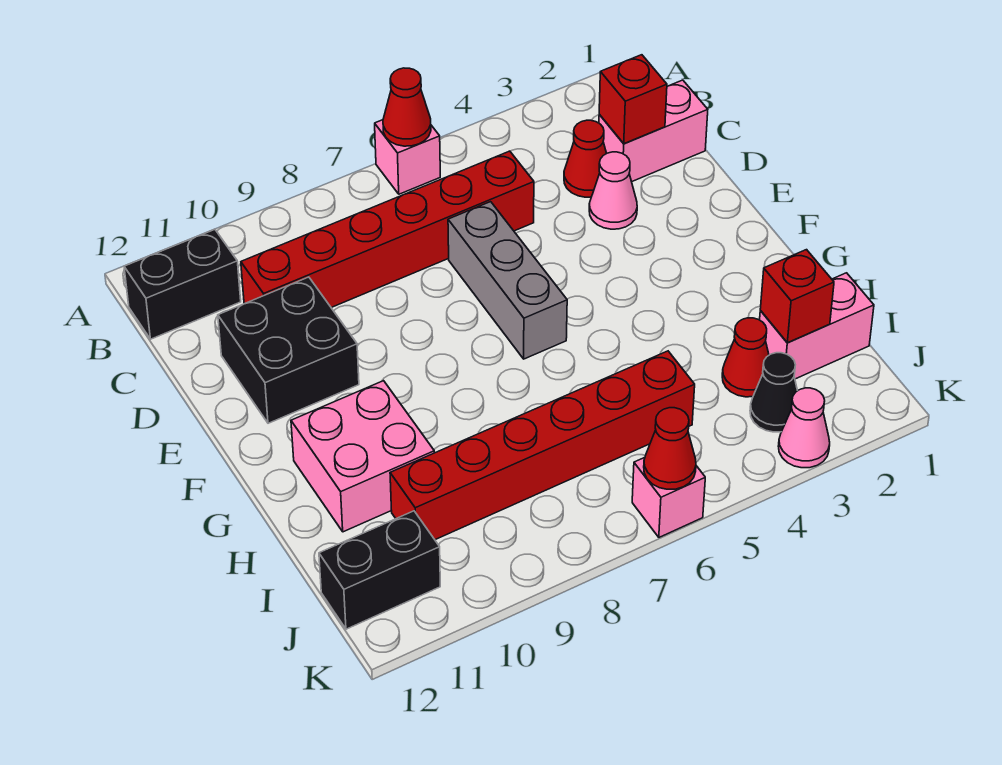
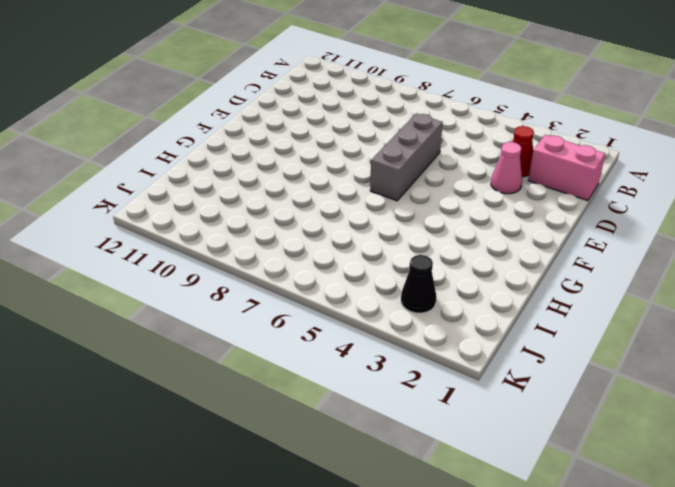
none -> pink brick A6 level 1
none -> black brick B11:B12 level 1
none -> red brick C5:C10 level 1

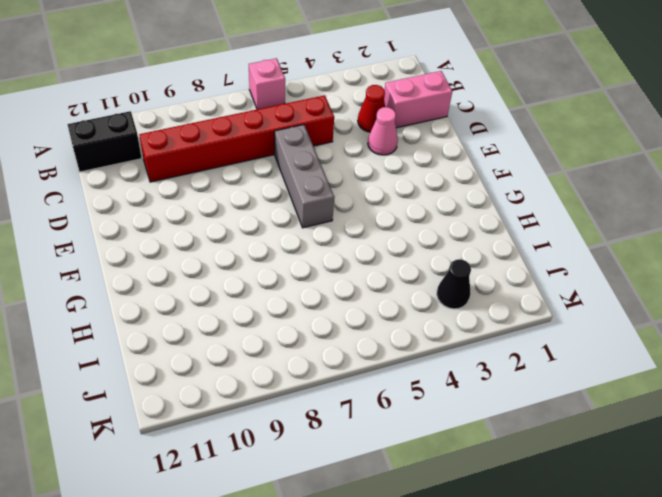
none -> black brick D10:E11 level 1
none -> pink brick G10:H11 level 1
none -> pink brick I1:I2 level 1

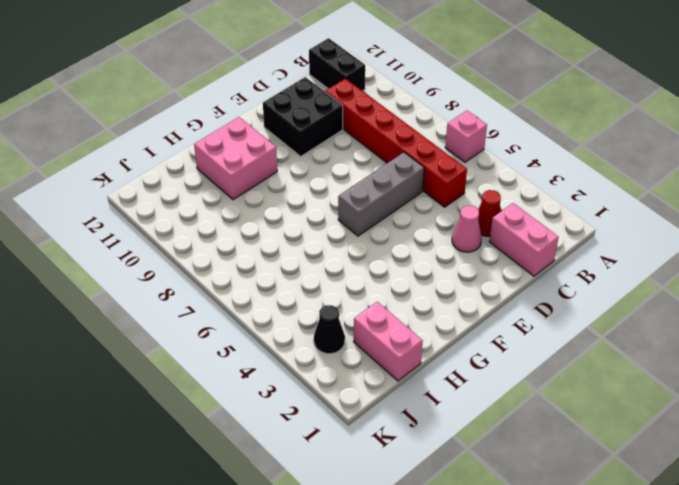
none -> red cone I3 level 1
none -> red brick I5:I10 level 1
none -> black brick J11:J12 level 1

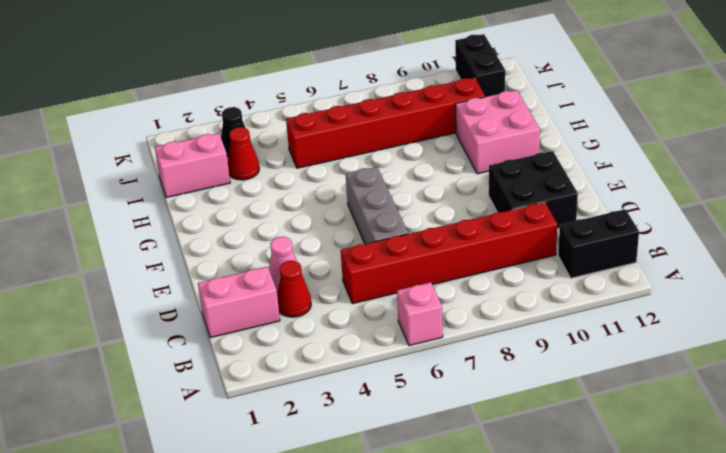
black brick J11:K11 level 1 -> black brick J11:J12 level 1
none -> pink cone K3 level 1
none -> pink brick K6 level 1
none -> red cone A6 level 2

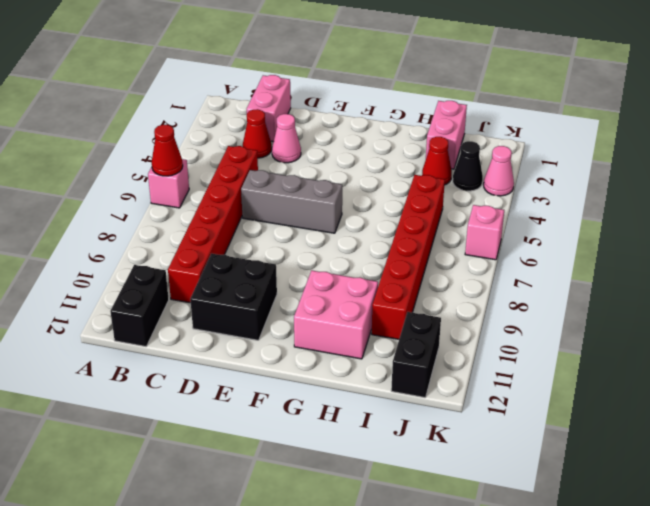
none -> red brick C2 level 2
none -> red brick I2 level 2
none -> red cone K6 level 2

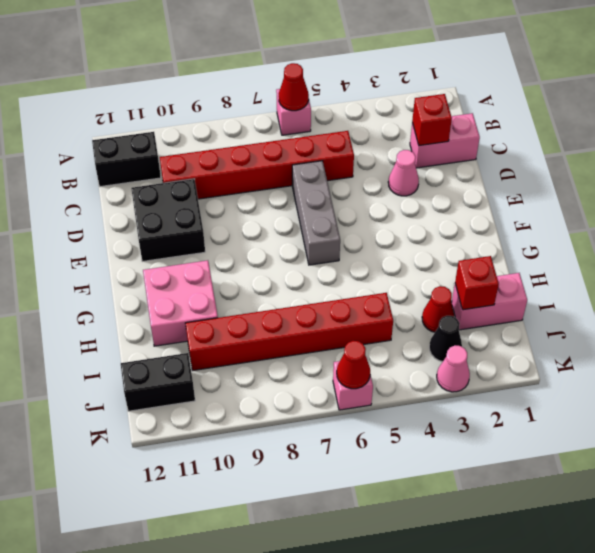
none -> red cone C3 level 1

